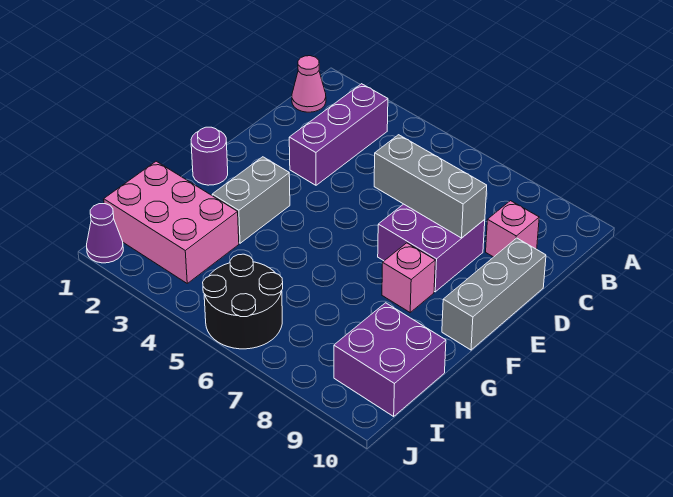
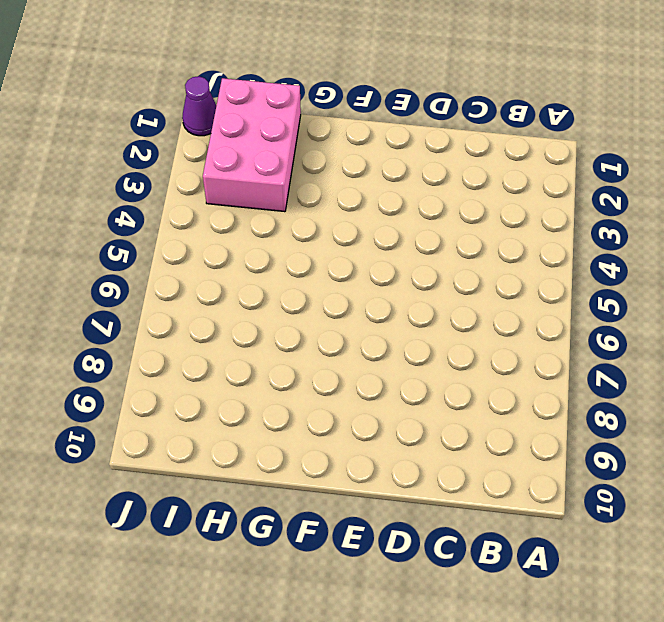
none -> pink cone B1 level 1
none -> purple brick B3:D3 level 1
none -> pink brick C9 level 1

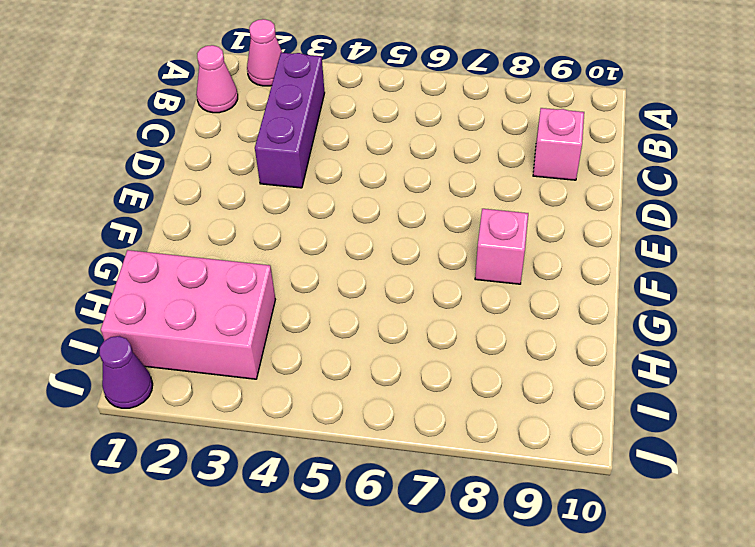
pink cone A2 level 1 -> none
none -> purple brick D7:E8 level 1
none -> grey brick D10:F10 level 1
none -> purple round brick F1 level 1

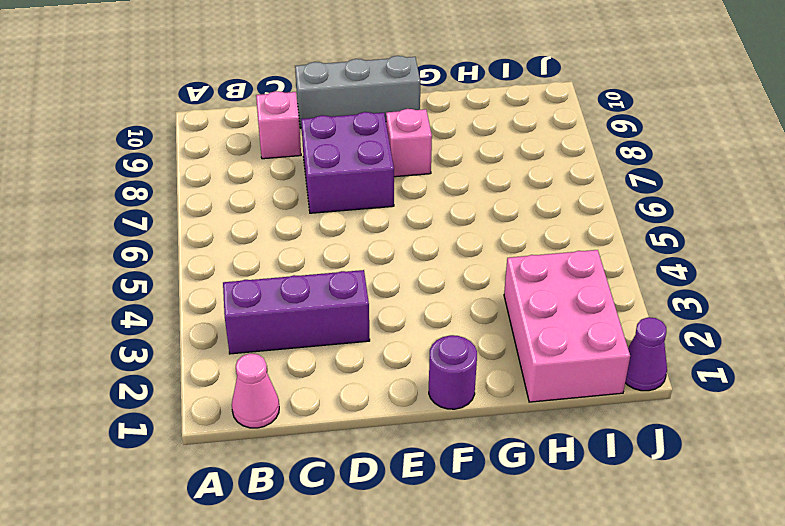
none -> grey brick F3:G3 level 1
none -> purple brick H9:I10 level 1
none -> black round brick I5:J6 level 1

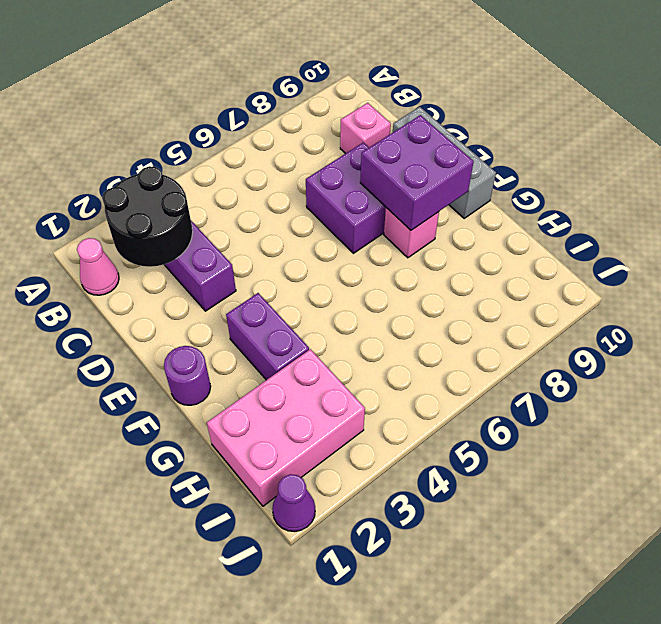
black round brick B2:C3 level 2 -> black round brick I5:J6 level 1
purple brick E8:F9 level 2 -> purple brick H9:I10 level 1
purple brick F3:G3 level 1 -> grey brick F3:G3 level 1
none -> grey brick D6:D8 level 2

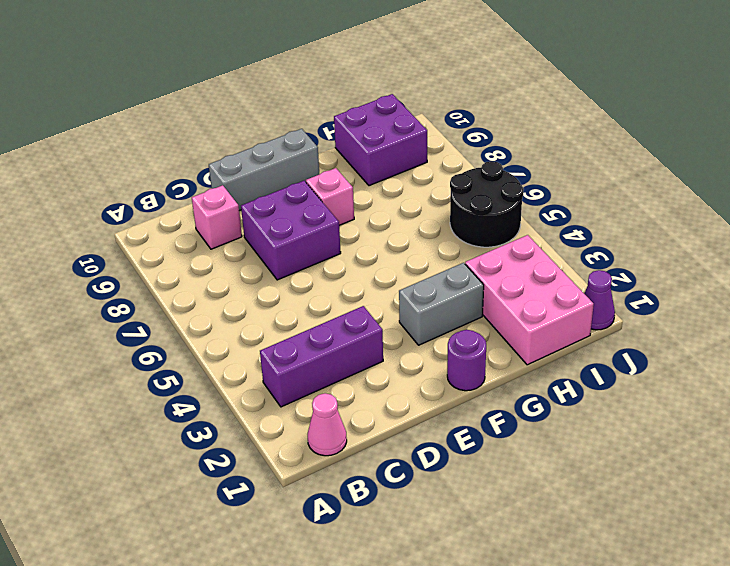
none -> grey brick D6:D8 level 2

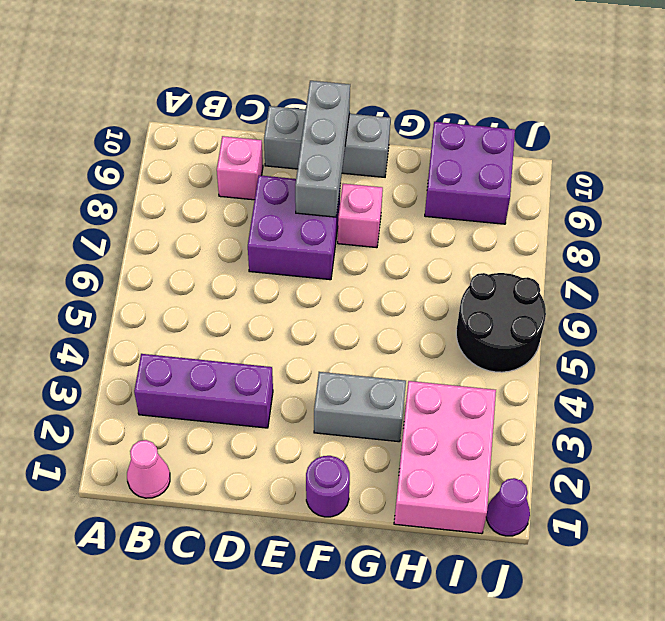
grey brick E8:E10 level 2 -> grey brick D6:D8 level 2

